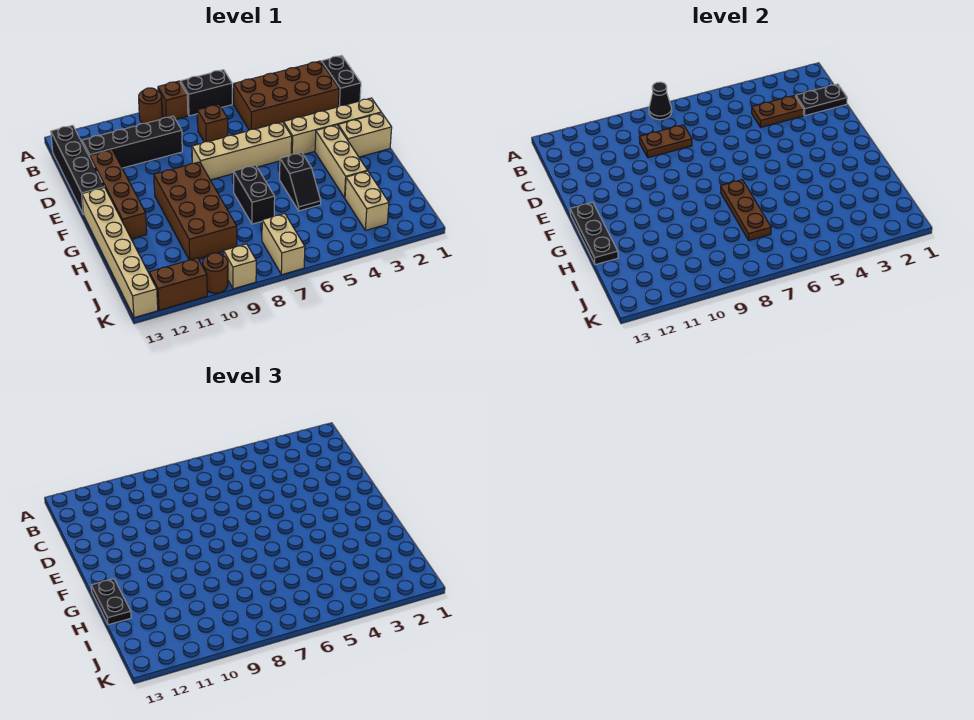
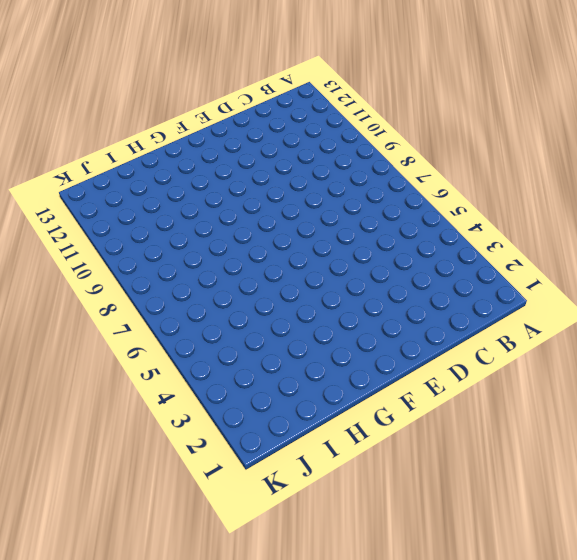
none -> black brick A6:A7 level 1
none -> brown brick A8 level 1
none -> brown round brick A9 level 1

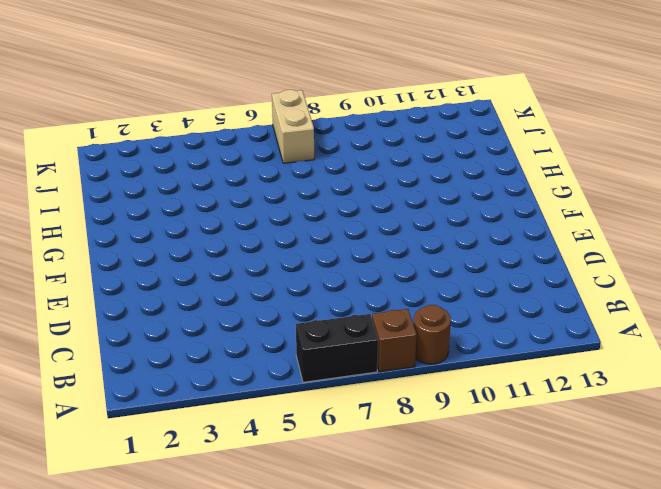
none -> black brick B1:C1 level 1
none -> brown brick B2:C5 level 1
none -> black brick B13:E13 level 1

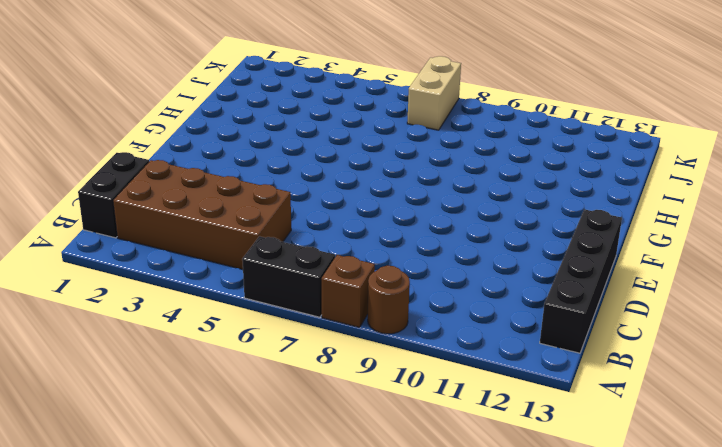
none -> brown brick C7 level 1
none -> black brick C9:C12 level 1
none -> brown brick D12:G12 level 1

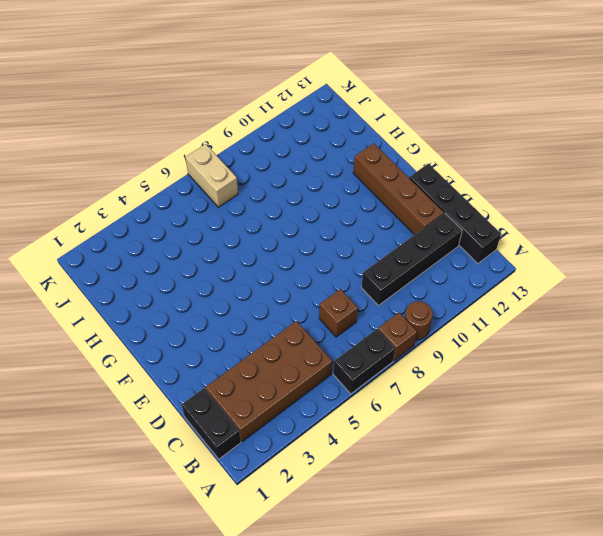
none -> tan brick E1:E4 level 1
none -> tan brick E5:E8 level 1
none -> tan brick F1:F2 level 1

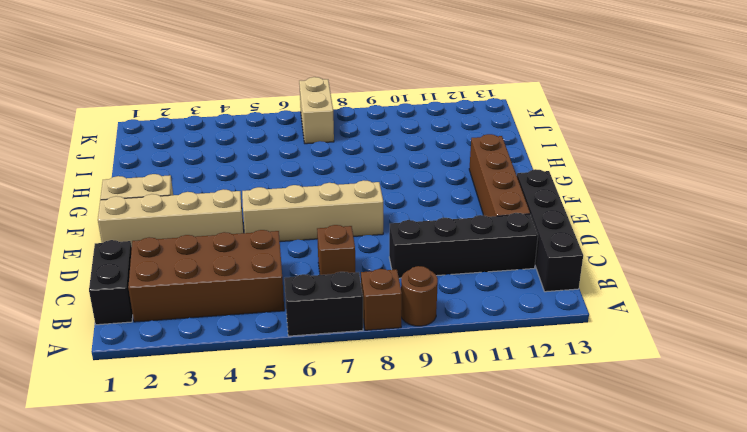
none -> tan brick F3:H3 level 1
none -> brown brick F9:I10 level 1
none -> tan brick F13:K13 level 1

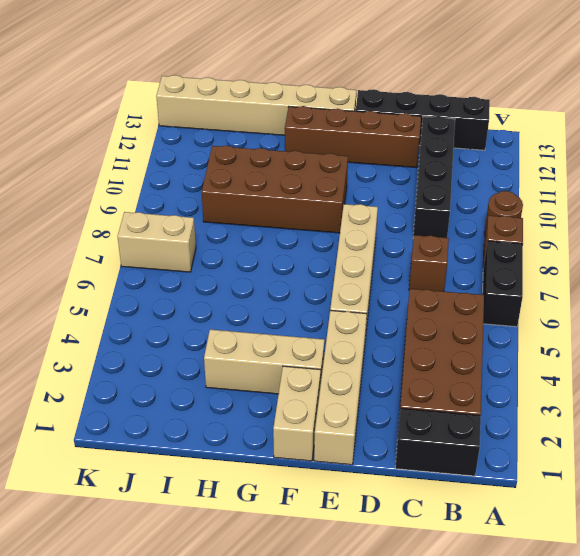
none -> black slope G5:H5 level 1 top G
none -> black brick G7:H7 level 1
none -> tan brick I3:J3 level 1

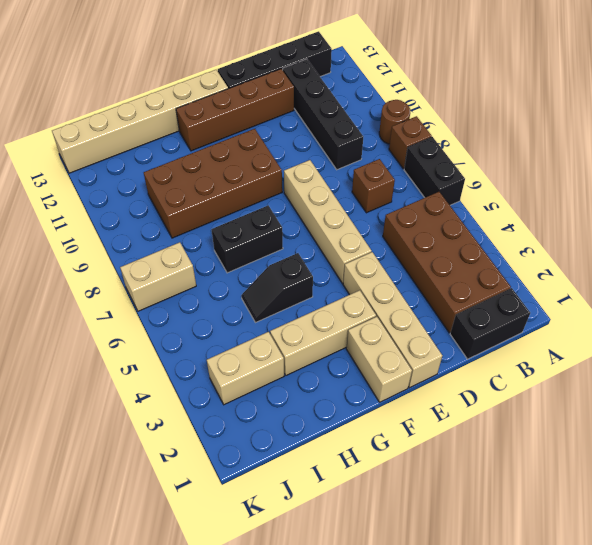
none -> tan brick K9 level 1
none -> brown round brick K10 level 1
none -> brown brick K11:K12 level 1

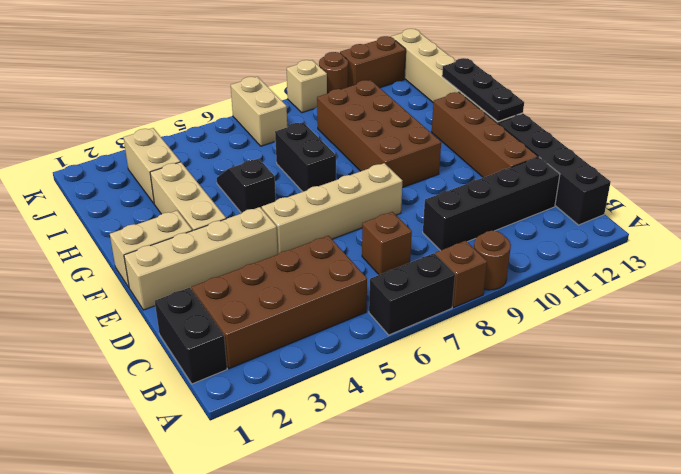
none -> black cone A8 level 2
none -> black plate C1:C2 level 2
none -> brown plate C3:C4 level 2

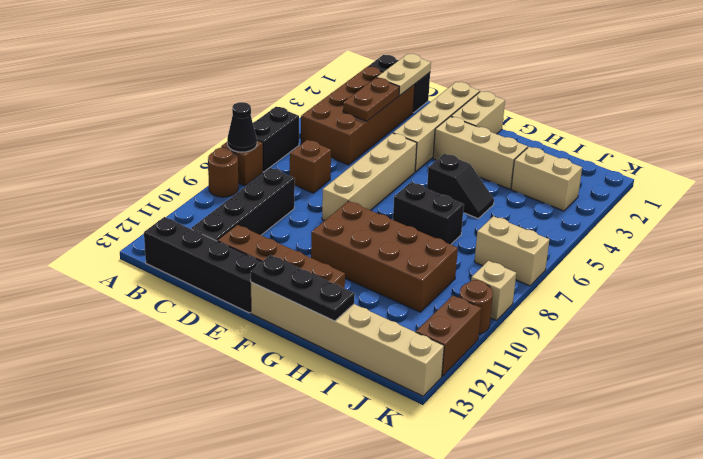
tan plate C1:C2 level 2 -> black plate C1:C2 level 2
none -> brown plate C8:C9 level 2
none -> brown plate G7:I7 level 2
none -> black plate G13:H13 level 3

